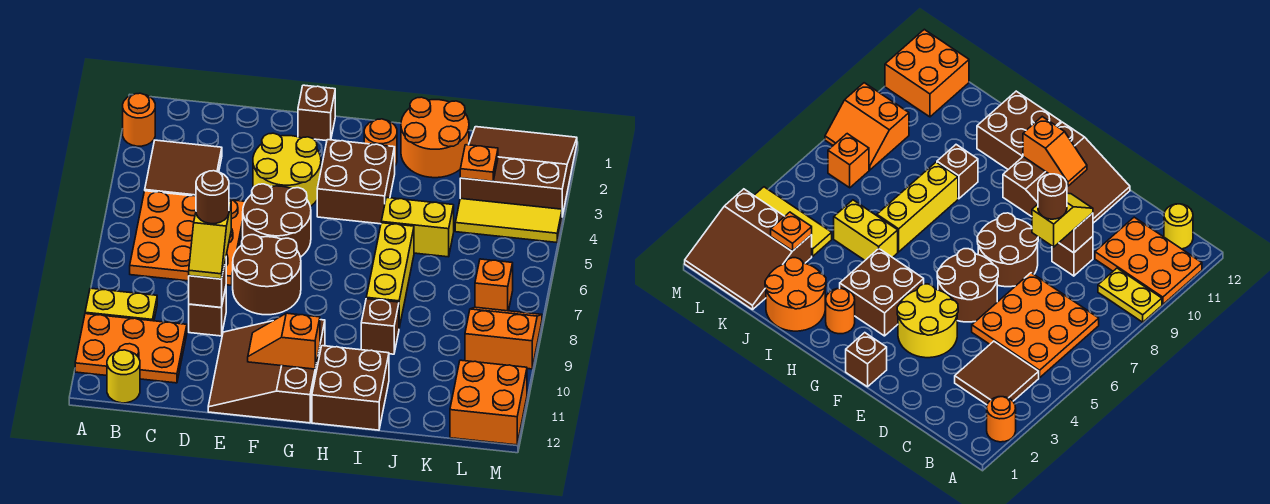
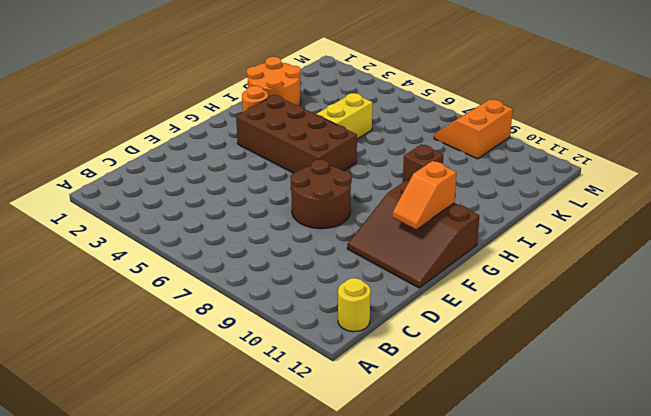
brown brick G3:H6 level 1 -> brown brick G3:H4 level 1
none -> orange round brick A2 level 1
none -> yellow plate A9:B9 level 1
none -> orange plate A10:C11 level 1

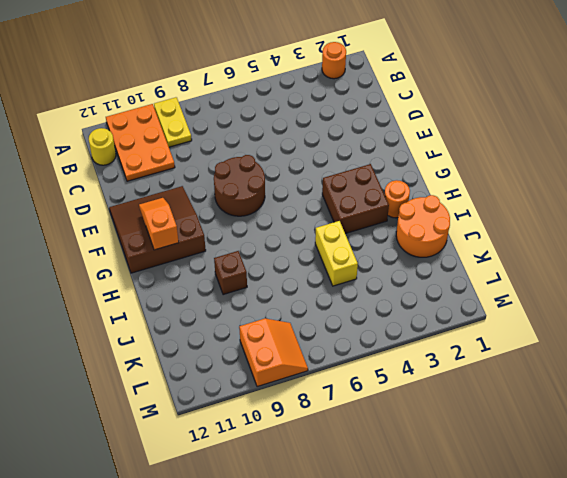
none -> brown tile B3:C4 level 1
none -> orange plate B5:D7 level 1
none -> brown brick D9 level 1

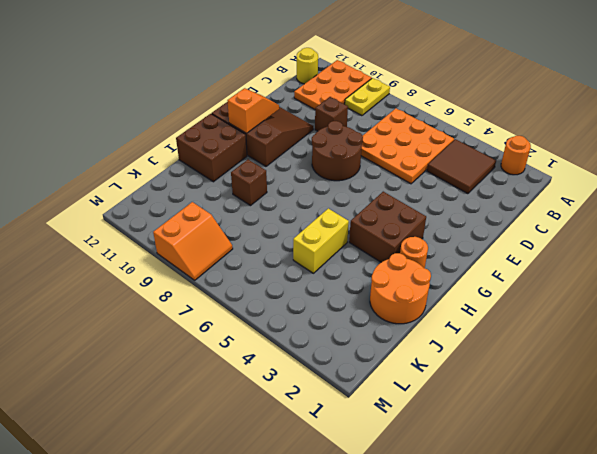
none -> yellow round brick E3:F4 level 1
none -> brown round brick E5:F6 level 1
none -> brown brick F1 level 1

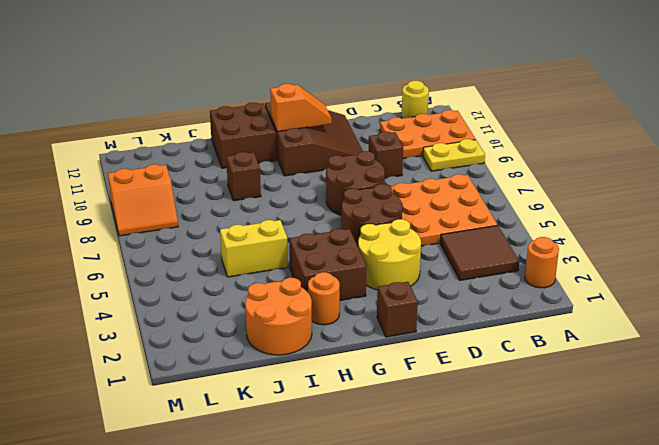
none -> yellow brick I6:I8 level 1
none -> brown slope K1:M3 level 1 top 3
none -> yellow tile K4:M4 level 1

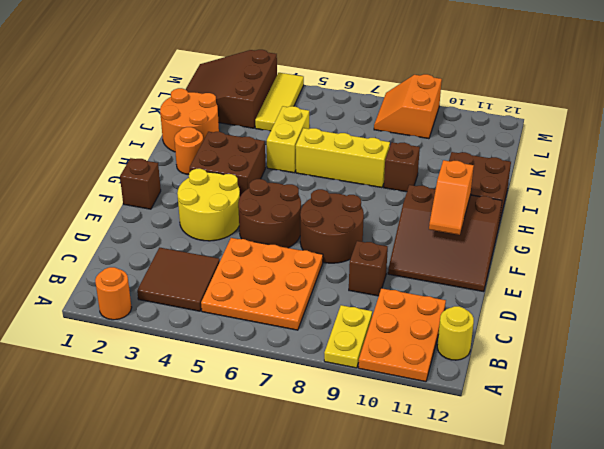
none -> orange brick L7 level 1
none -> orange brick L11:M12 level 1
none -> brown brick D9 level 2

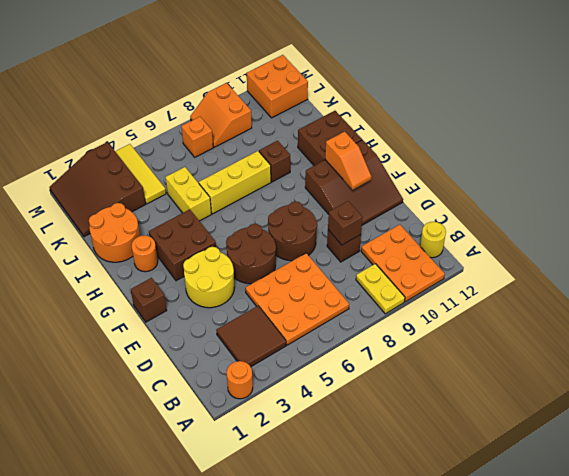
none -> orange plate K3 level 2
none -> yellow slope D8:D9 level 3 top 8
none -> brown round brick D8 level 4

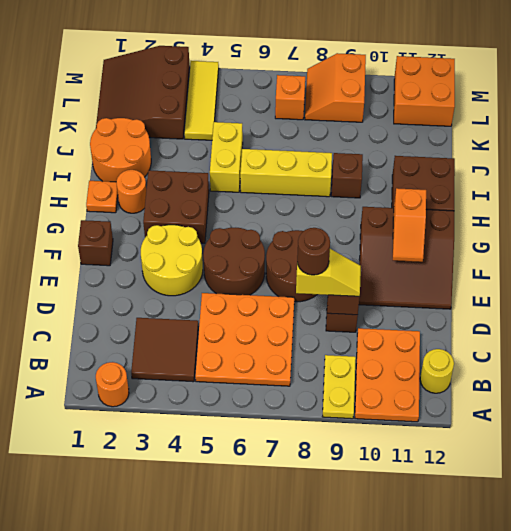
orange plate H1 level 1 -> orange plate K3 level 2

